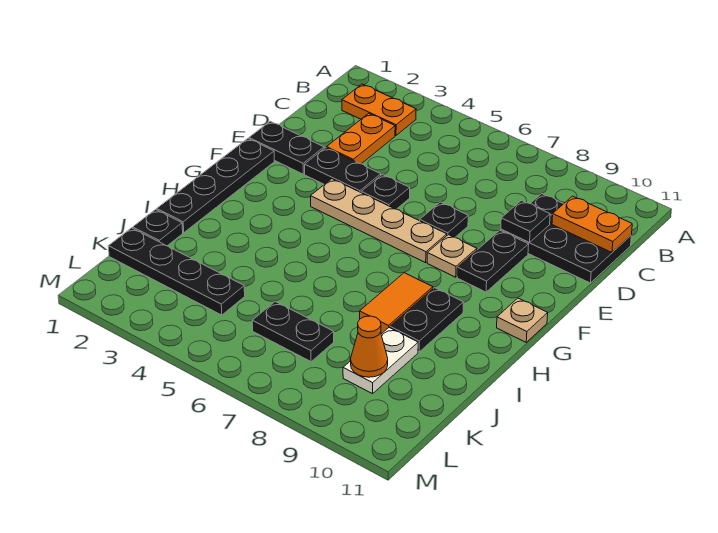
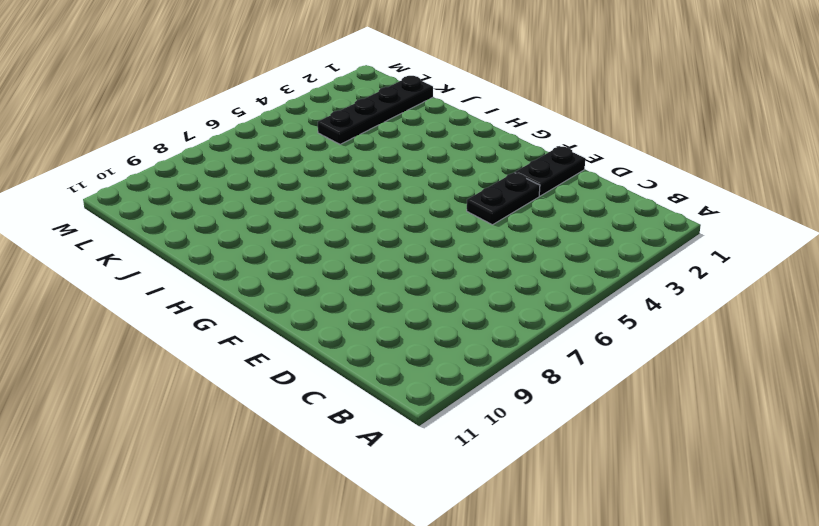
none -> orange plate B2:B3 level 1
none -> orange plate C3:D3 level 1
none -> black plate C9:D11 level 1

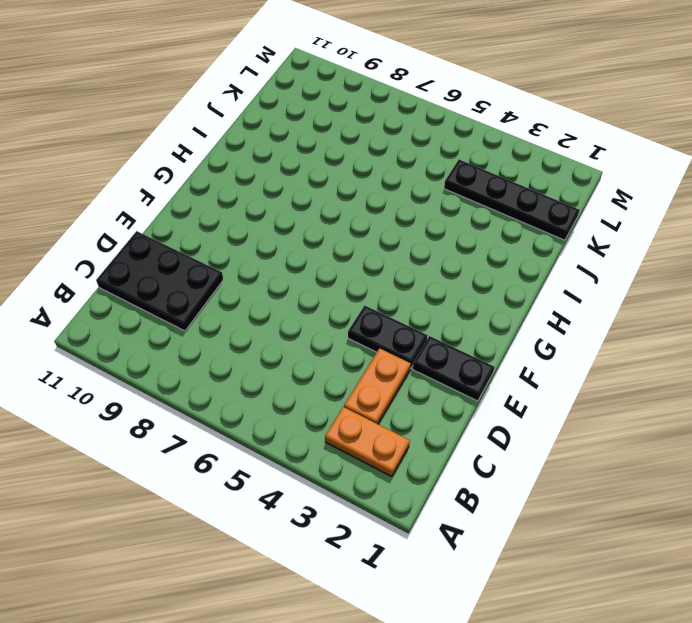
none -> black plate E5 level 1
none -> black plate E7 level 1
none -> black plate E9:F9 level 1

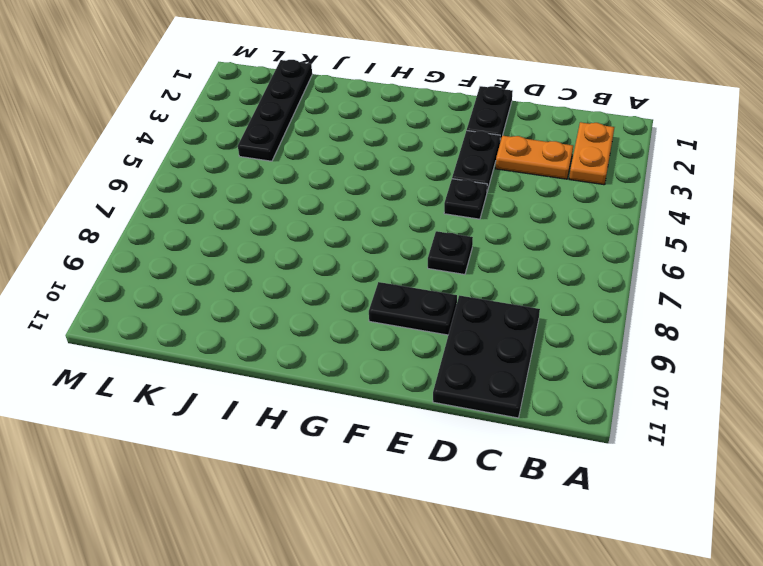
none -> black plate F1:I1 level 1
none -> tan plate F4:F7 level 1
none -> tan plate F8 level 1

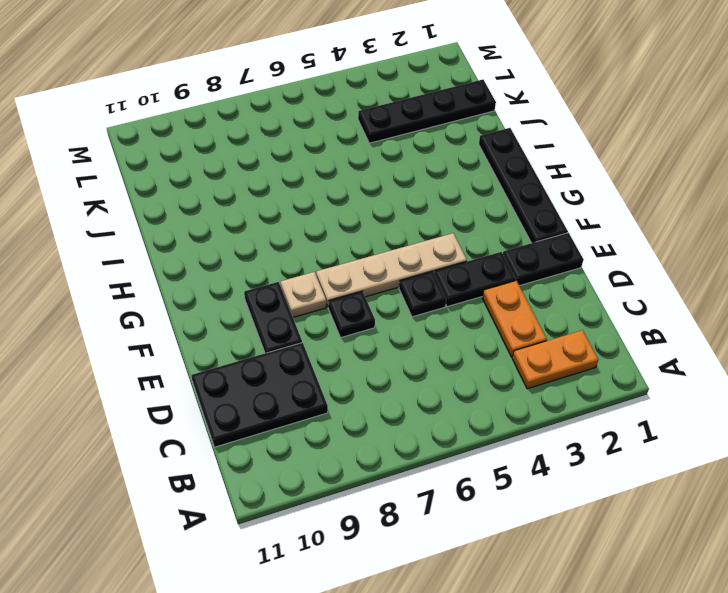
none -> tan plate G11 level 1
none -> orange tile H8:I8 level 1
none -> black plate H9:I9 level 1

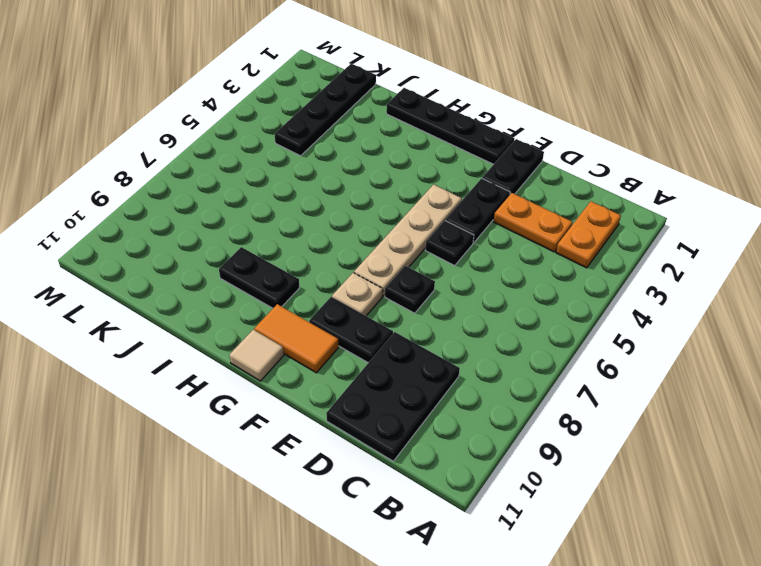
orange tile F10:G10 level 1 -> orange tile H8:I8 level 1
tan tile G11 level 1 -> tan plate G11 level 1
none -> black plate J1 level 1
none -> white plate J9:K9 level 1
none -> black plate K6:K7 level 1

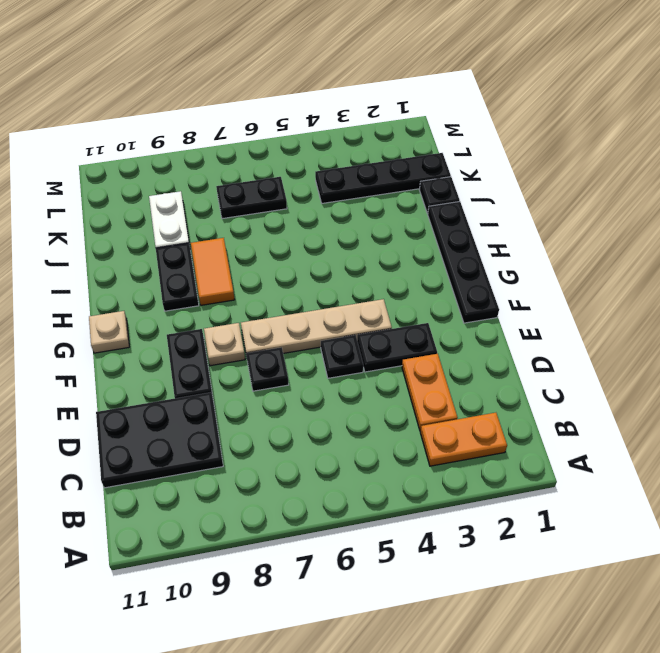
none -> black plate E1:E2 level 1
none -> orange plate C10:C11 level 2
none -> black plate D9 level 2

